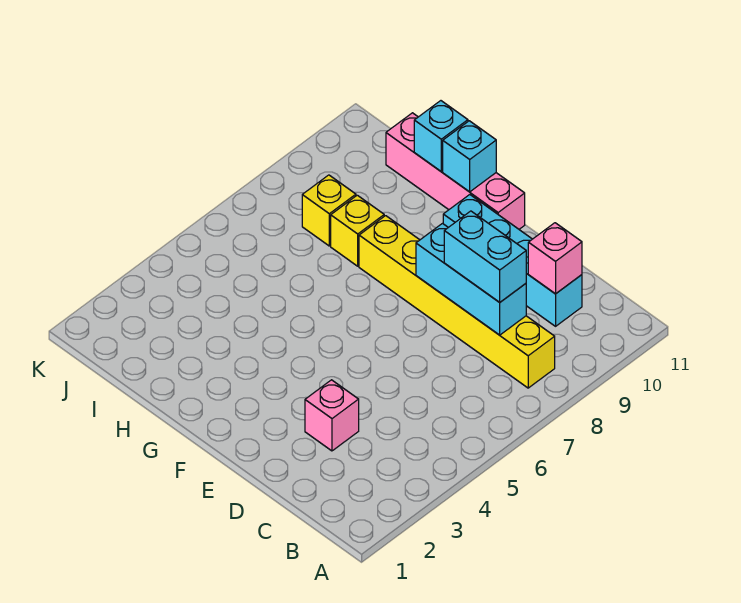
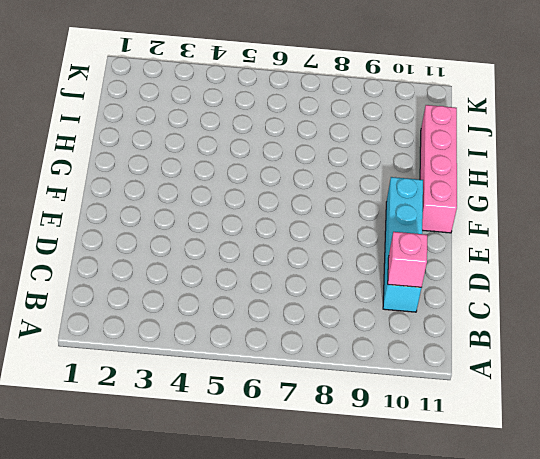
none -> yellow brick B8:G8 level 1
none -> pink brick D3 level 1

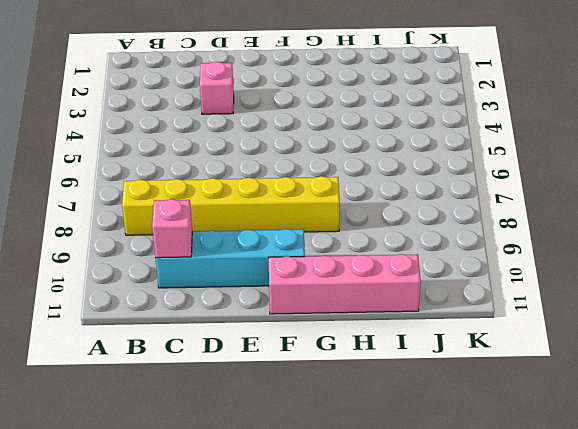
none -> yellow brick H8 level 1
none -> yellow brick I8 level 1

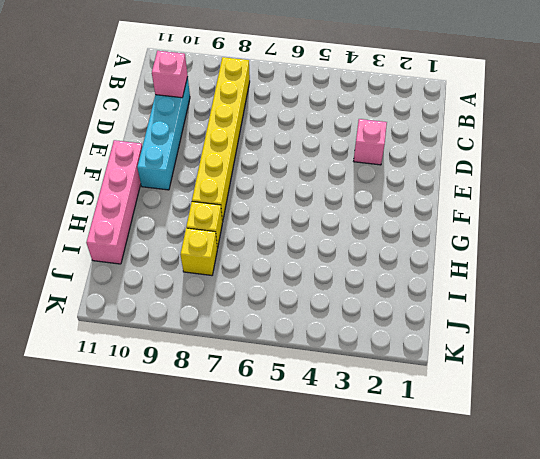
none -> cyan brick C8:E8 level 2
none -> cyan brick G11 level 2

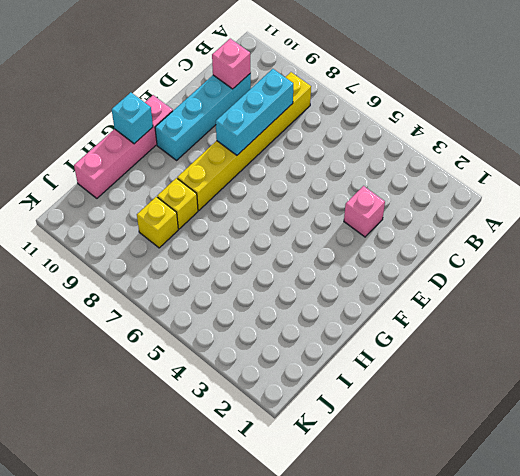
none -> cyan brick H11 level 2
none -> cyan brick C8:D8 level 3

